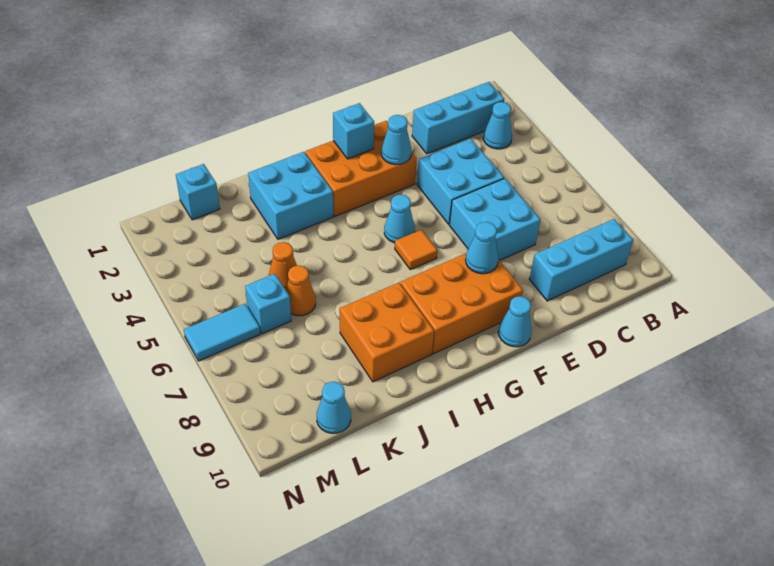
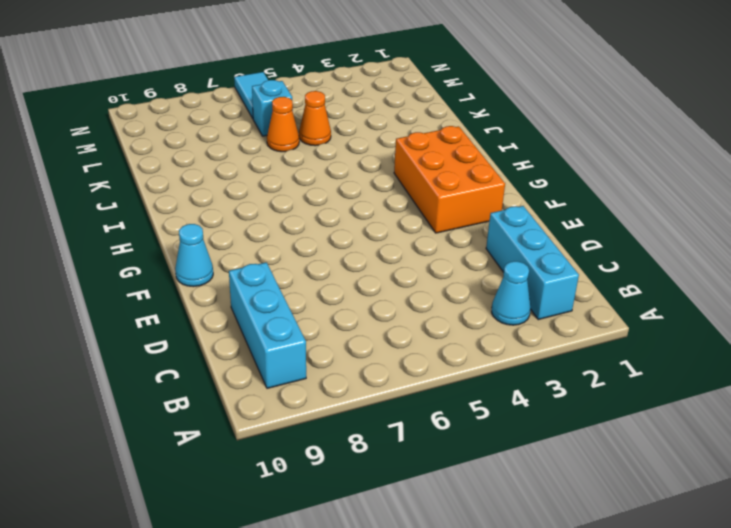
none -> cyan brick D4:E5 level 1
none -> cyan brick D6:E7 level 1
none -> orange brick F8:H9 level 1

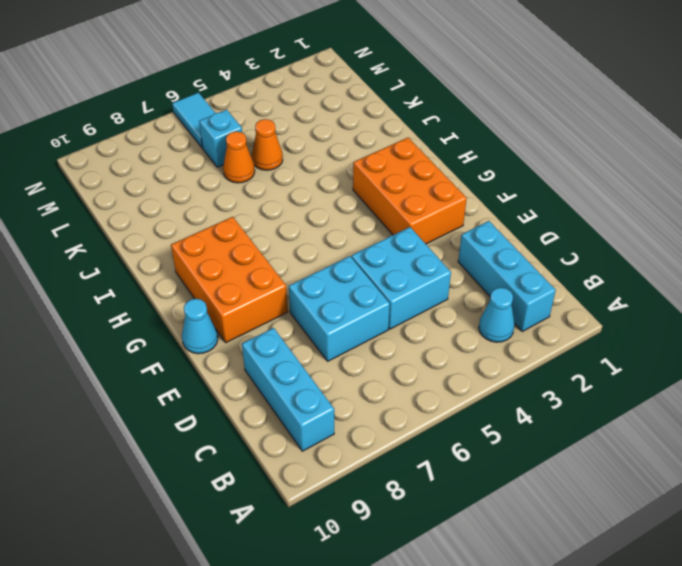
none -> cyan cone G5 level 1
none -> orange tile G6 level 1
none -> cyan brick I2:J3 level 1

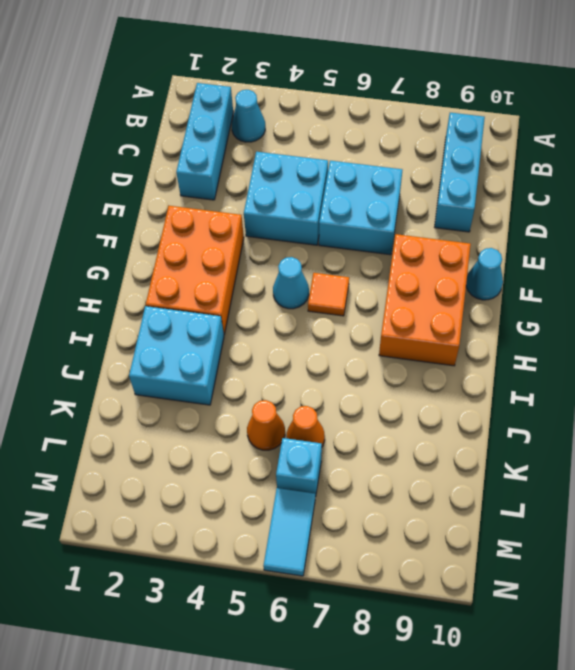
none -> orange brick I8:J9 level 1
none -> cyan brick L1 level 1
none -> cyan cone L10 level 1

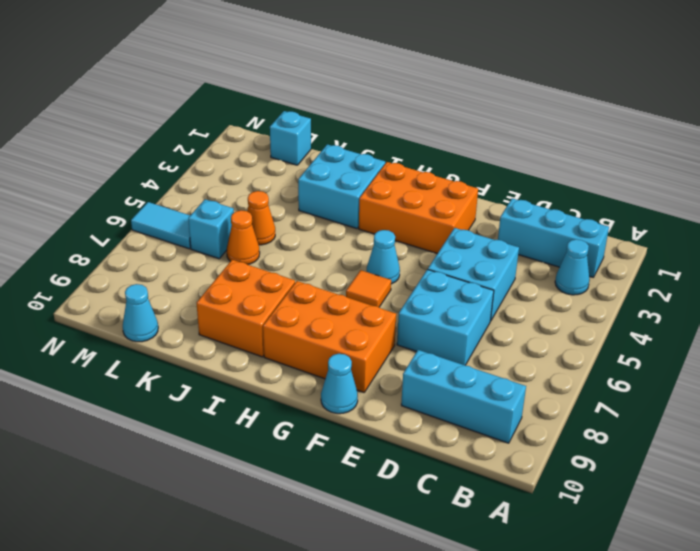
none -> cyan cone F3 level 2
none -> cyan cone F8 level 2
none -> cyan brick G2 level 2

